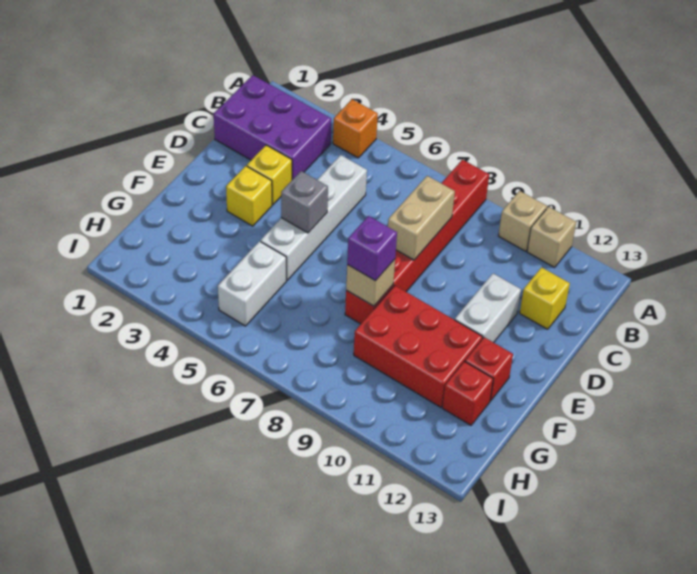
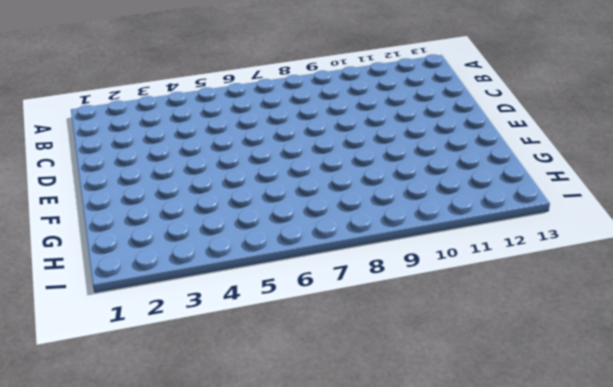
none -> orange brick A4 level 1
none -> red brick A8:F8 level 1
none -> tan brick A10 level 1

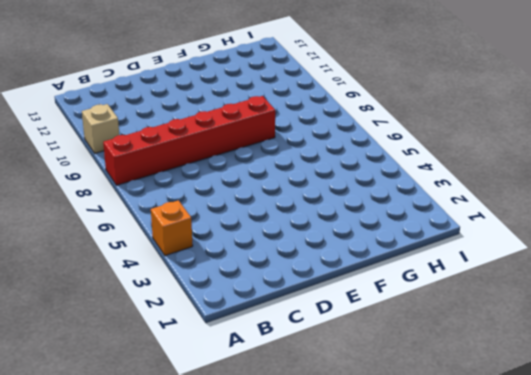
none -> tan brick A11 level 1
none -> purple brick B1:C3 level 1
none -> white brick C5:F5 level 1

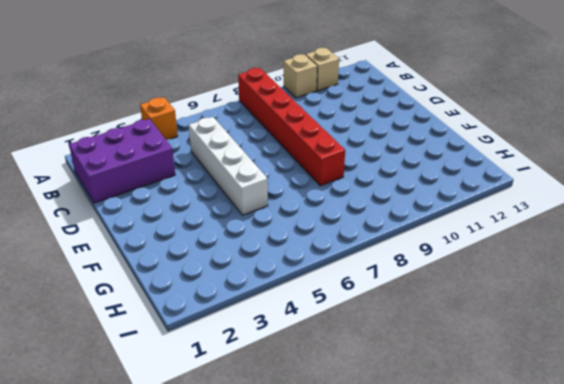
none -> yellow brick C12 level 1
none -> yellow brick D3 level 1
none -> white brick D11:E11 level 1

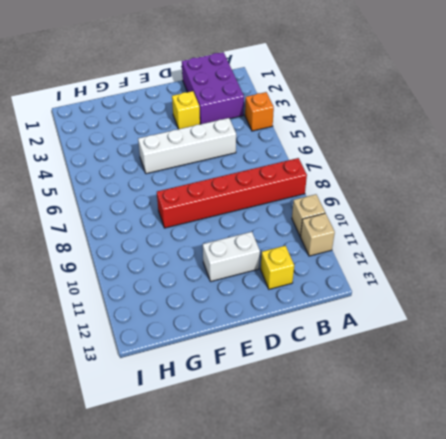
none -> yellow brick E3 level 1
none -> red brick F9:G11 level 1
none -> red brick F12 level 1

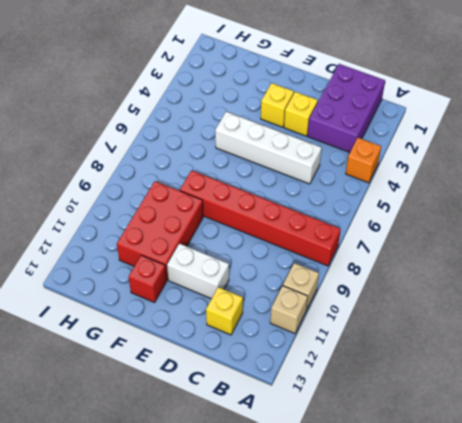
none -> white brick G5:H5 level 1
none -> red brick G12 level 1
none -> tan brick C8:D8 level 2

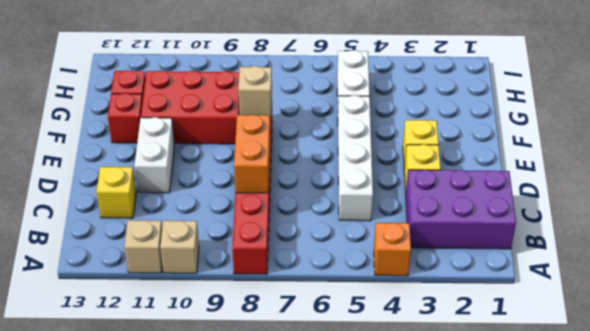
orange brick C8:D8 level 2 -> tan brick C8:D8 level 2
none -> grey brick E5 level 2
none -> purple brick F8 level 3

